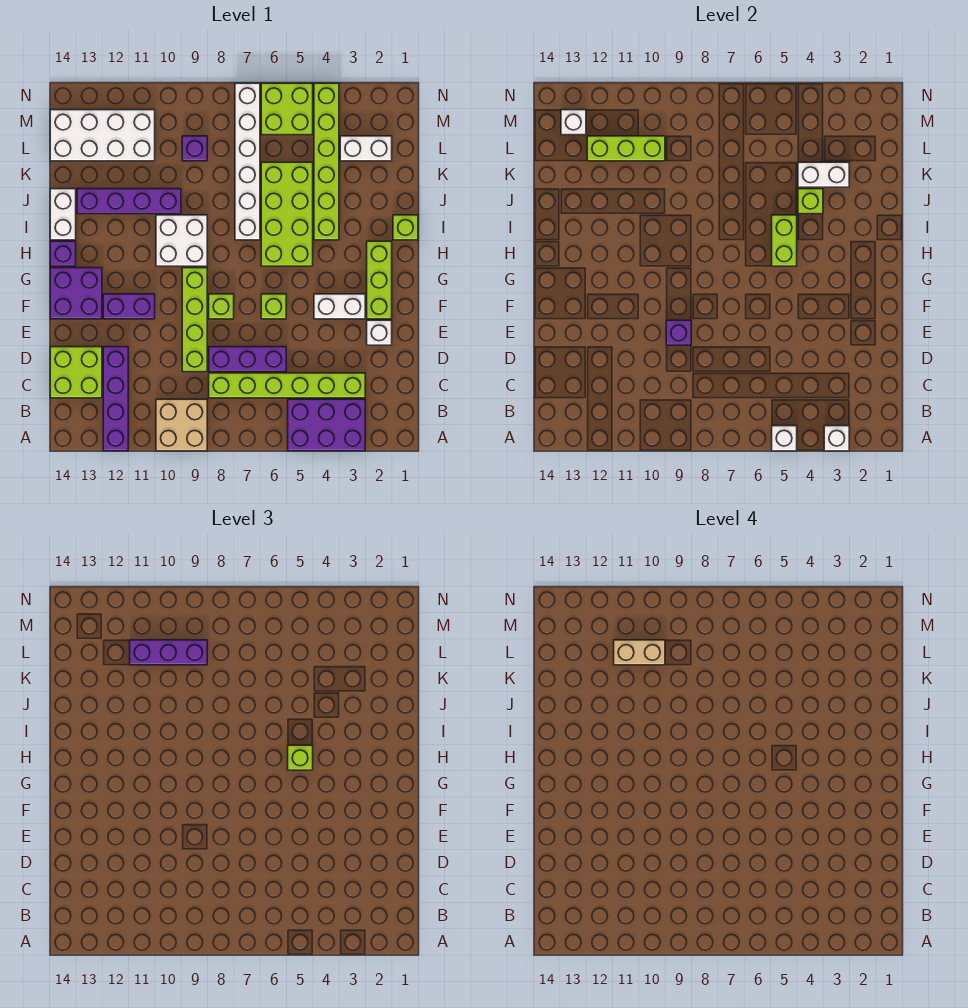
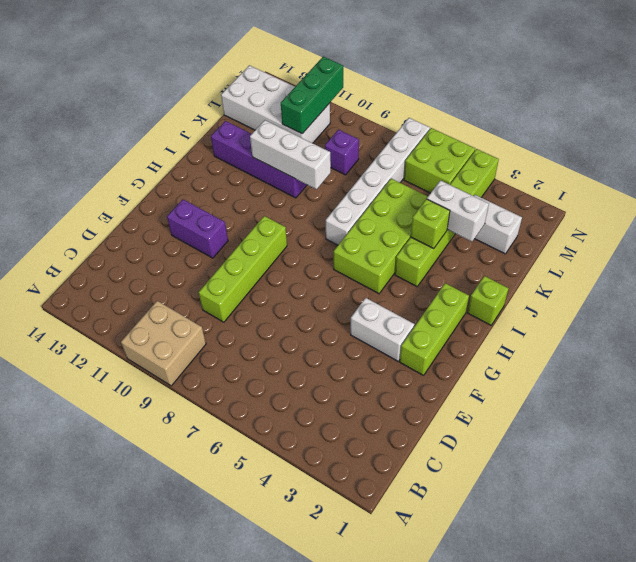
white brick J9:J11 level 2 -> none
green brick L11:N11 level 2 -> lime brick L10:L12 level 2
none -> purple brick A3:B5 level 1
none -> purple brick A12:D12 level 1
none -> lime brick C3:C8 level 1
none -> lime brick C13:D14 level 1

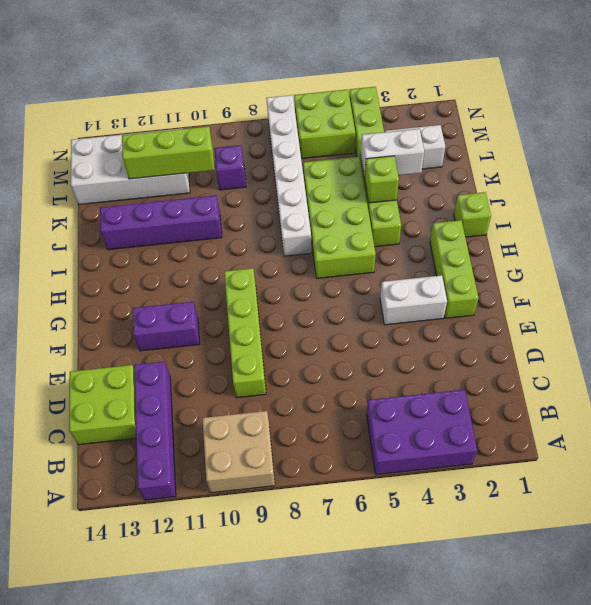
none -> lime brick C3:C8 level 1
none -> purple brick D6:D8 level 1
none -> white brick E2 level 1
none -> lime brick F6 level 1

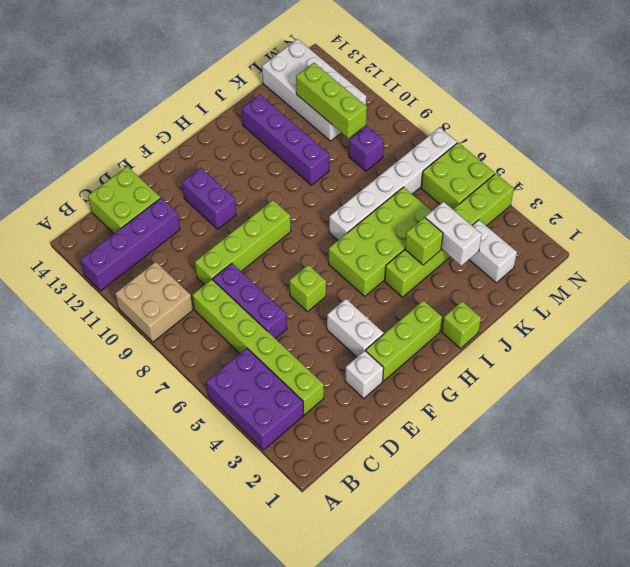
none -> lime brick F8 level 1
none -> purple brick F13:G14 level 1
none -> white brick H9:I10 level 1
none -> purple brick H14 level 1

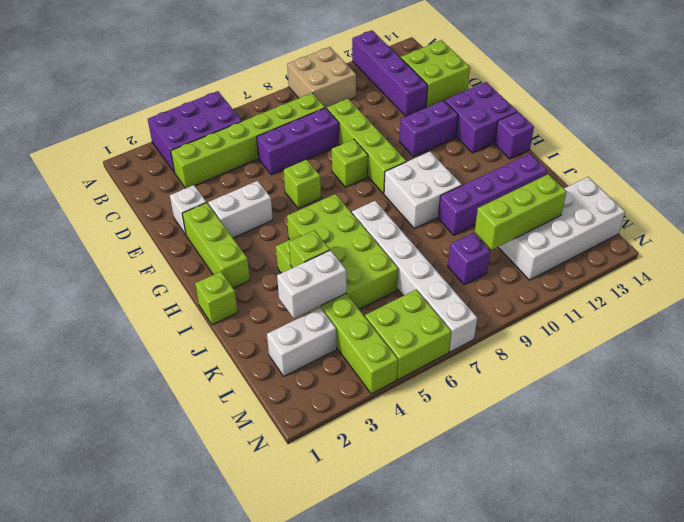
none -> white brick I14:J14 level 1
none -> white brick A3 level 2
none -> white brick A5 level 2
none -> purple brick E9 level 2

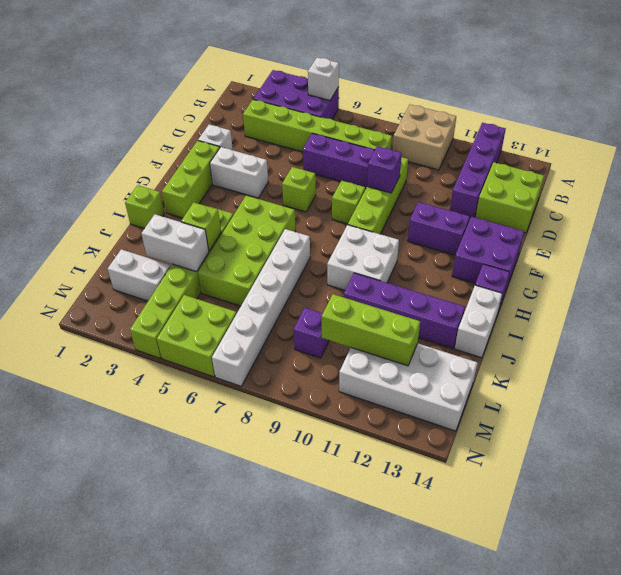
none -> white brick A3 level 2
none -> lime brick H5:I5 level 2
none -> white brick M13 level 2
none -> lime brick H5 level 3

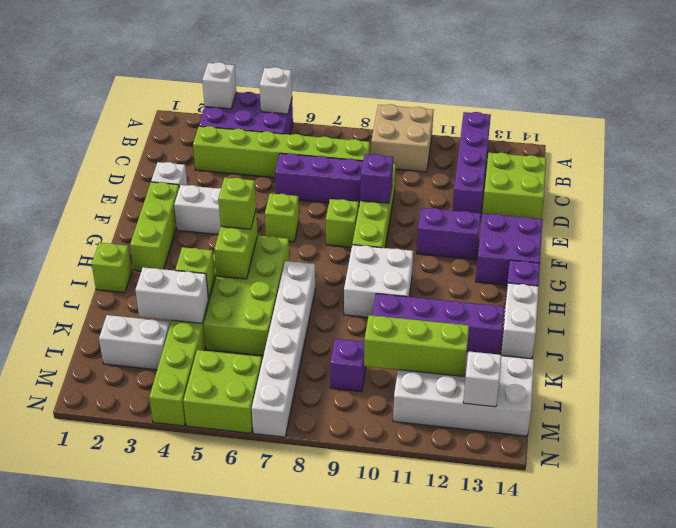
none -> purple brick L9:L11 level 3
none -> tan brick L10:L11 level 4

